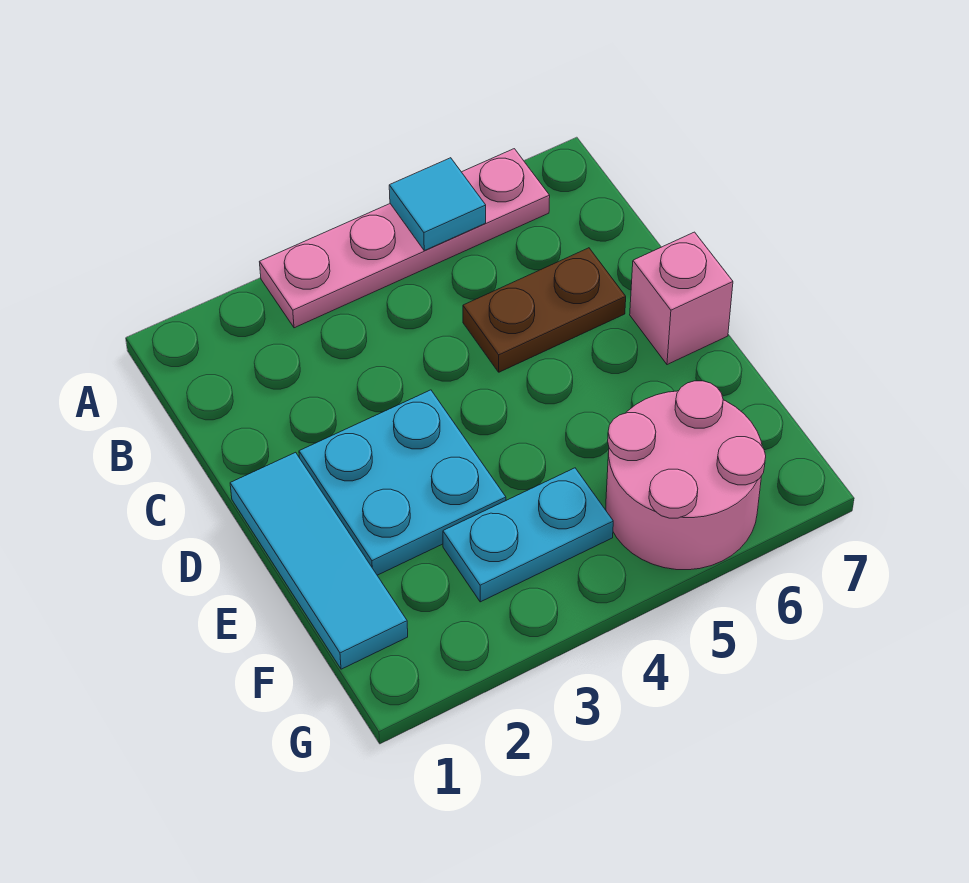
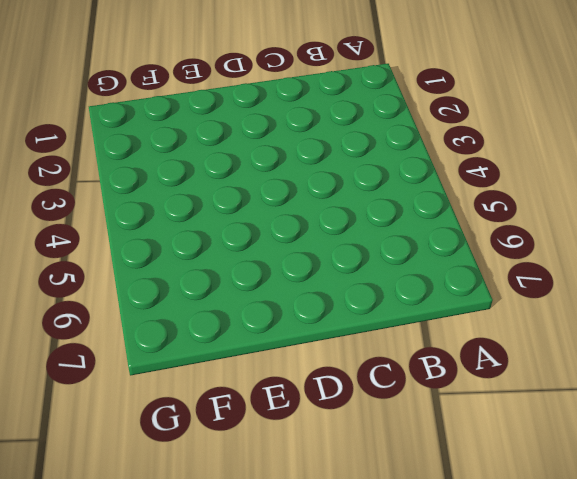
none -> pink plate A3:A6 level 1
none -> brown plate C5:C6 level 1

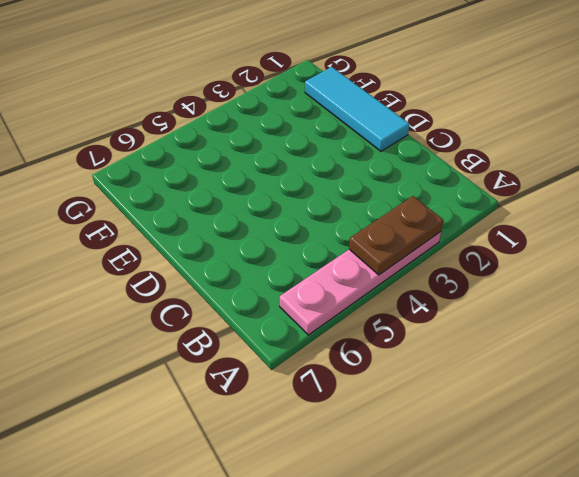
brown plate A3:A4 level 2 -> brown plate C5:C6 level 1
none -> cyan plate D2:E3 level 1
none -> pink brick D7 level 1

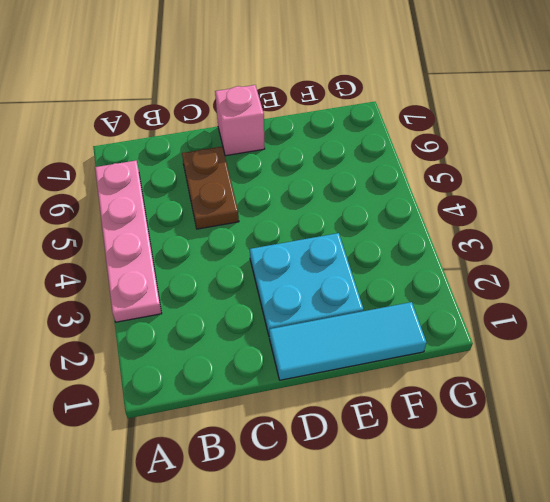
none -> cyan plate F3:F4 level 1
none -> pink round brick F5:G6 level 1

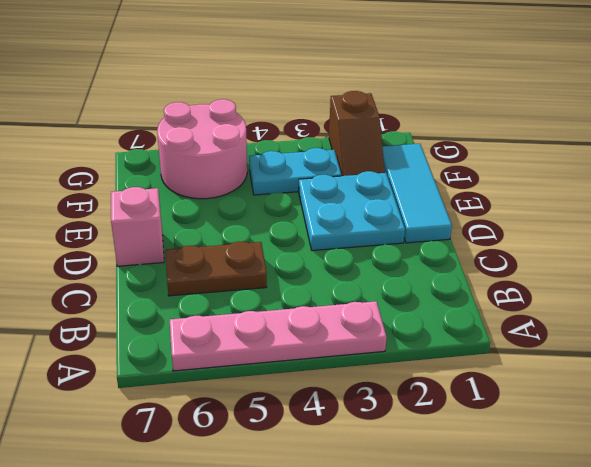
brown slope F2:G2 level 1 top G -> none
none -> cyan tile A5 level 2

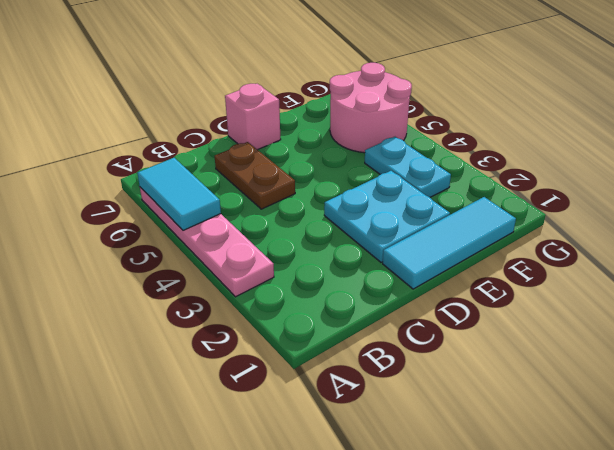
cyan tile A5:A6 level 2 -> cyan tile A5 level 2

